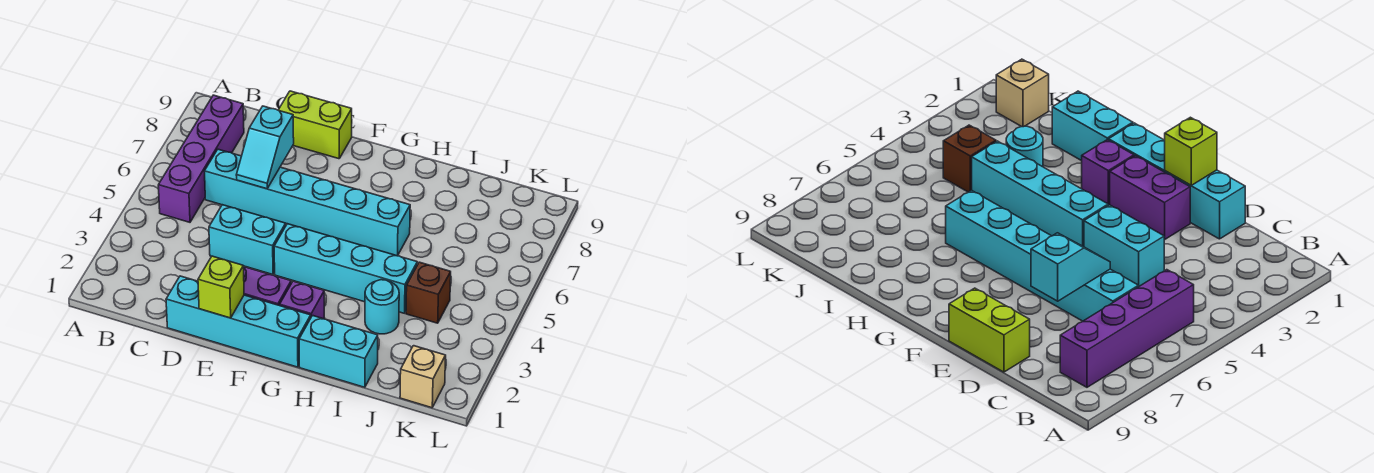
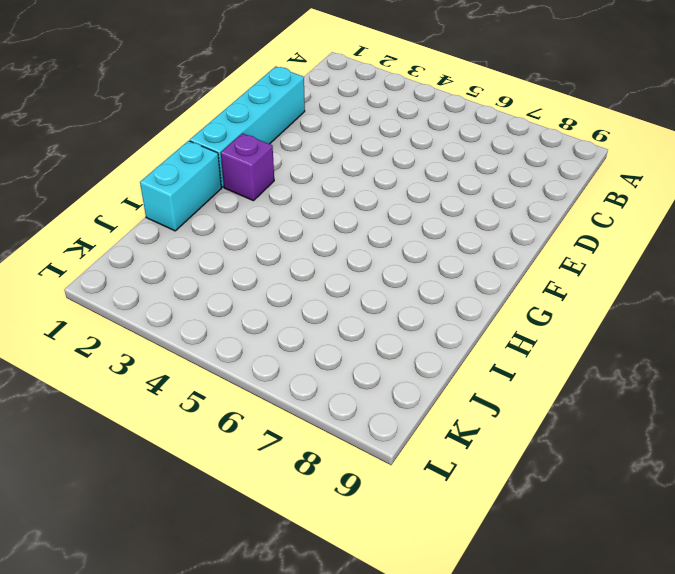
none -> purple brick B5:B8 level 1
none -> cyan brick C6:H6 level 1
none -> cyan brick D4:E4 level 1

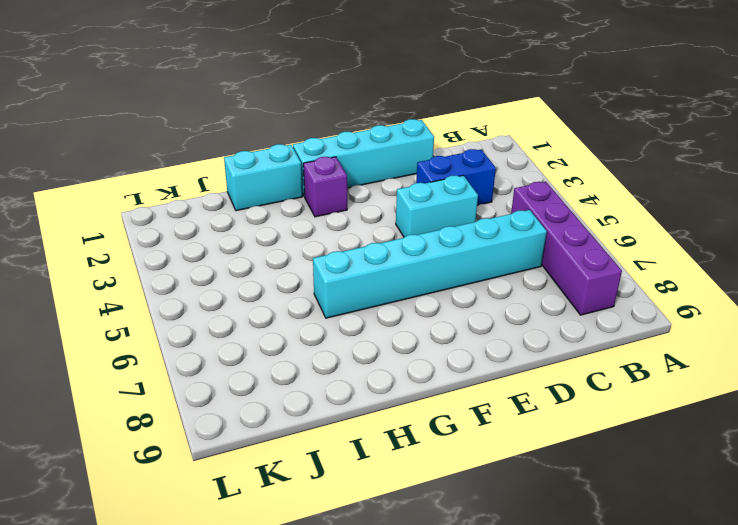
blue brick C3:D3 level 1 -> none
none -> lime brick D9:E9 level 1
none -> purple brick E2:F2 level 1
none -> cyan brick F4:I4 level 1

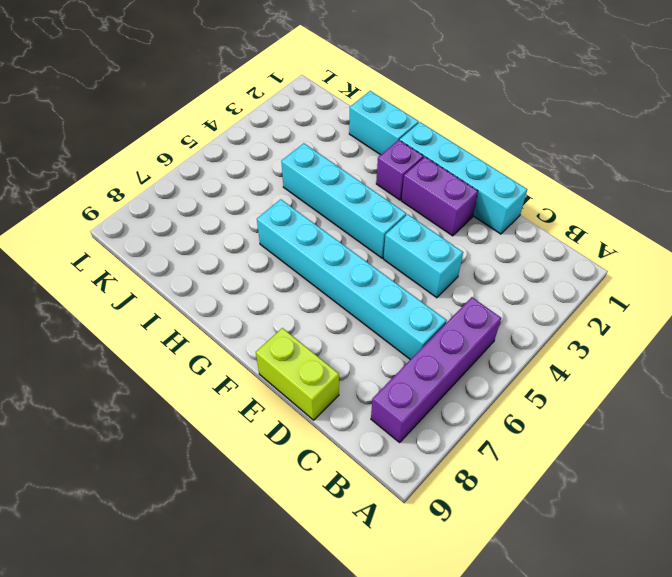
none -> cyan round brick I3 level 1
none -> brown brick J4 level 1
none -> tan brick K1 level 1

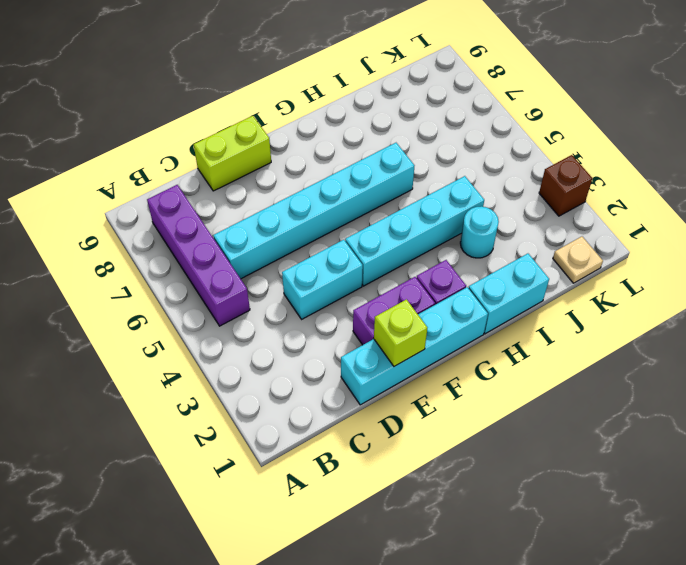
tan plate K1 level 1 -> tan brick K1 level 1
brown brick L3 level 1 -> brown brick J4 level 1
none -> cyan slope D6:D7 level 2 top 7

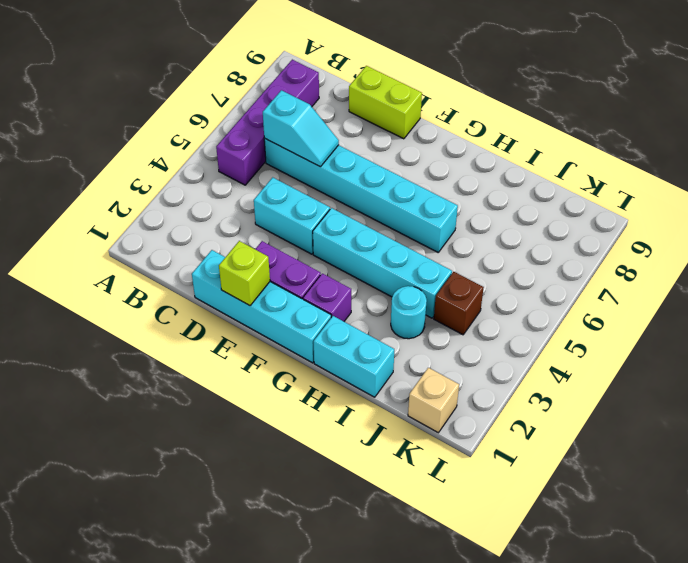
cyan slope C6:D6 level 2 top C -> cyan slope D6:D7 level 2 top 7

